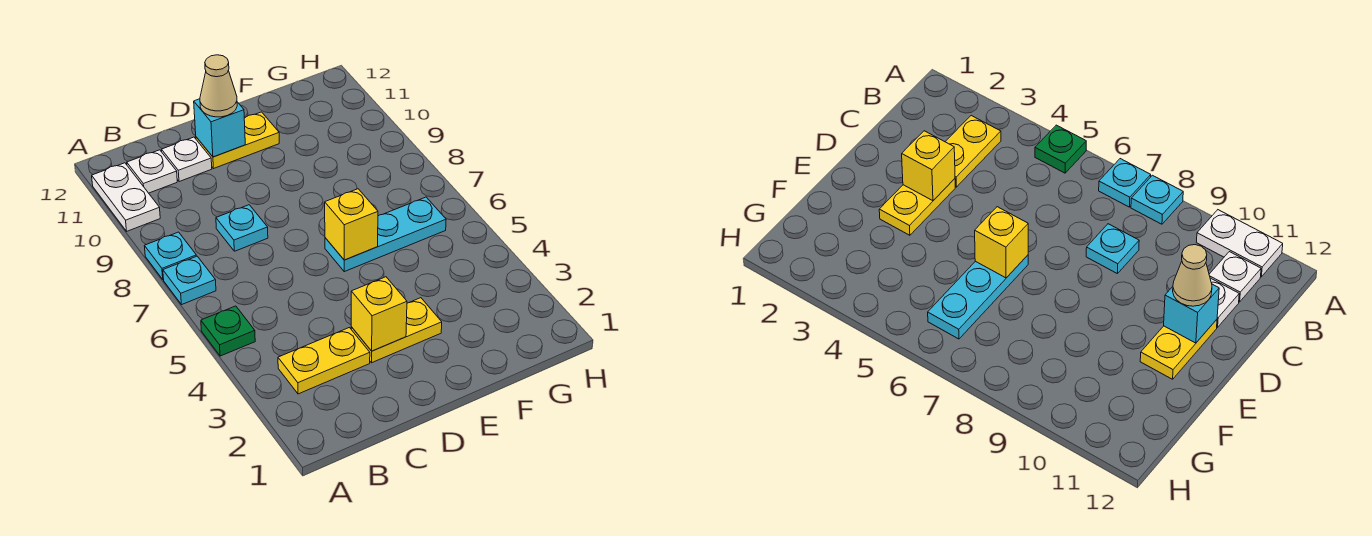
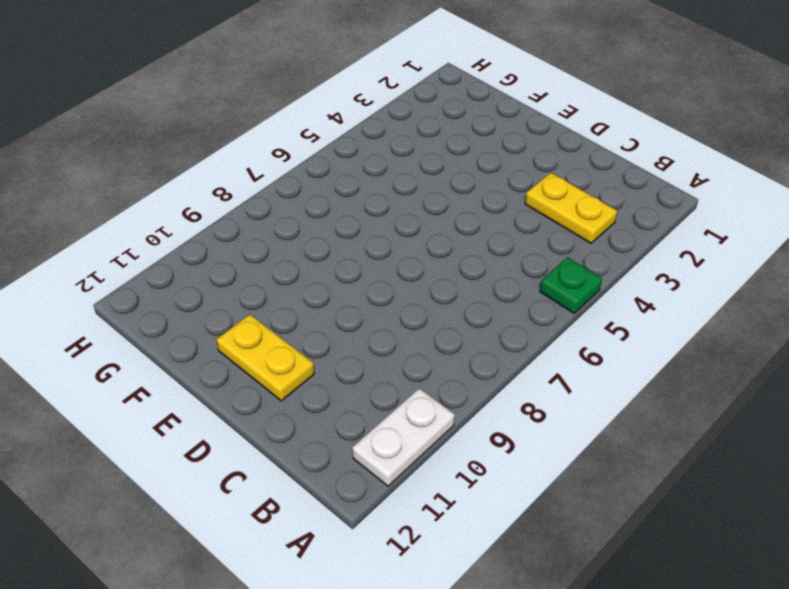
none -> cyan plate A7 level 1
none -> cyan plate A8 level 1
none -> white plate B11 level 1

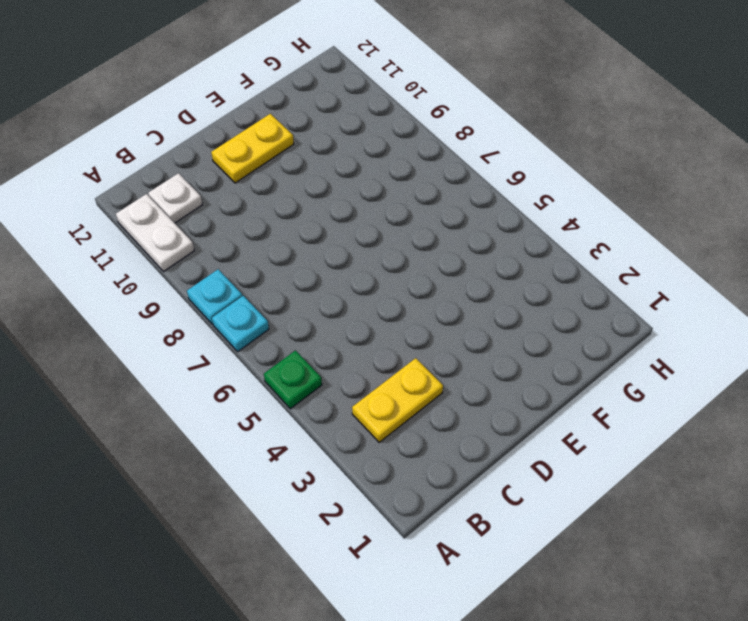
none -> cyan plate C8 level 1
none -> white plate C11 level 1
none -> yellow plate D3:E3 level 1

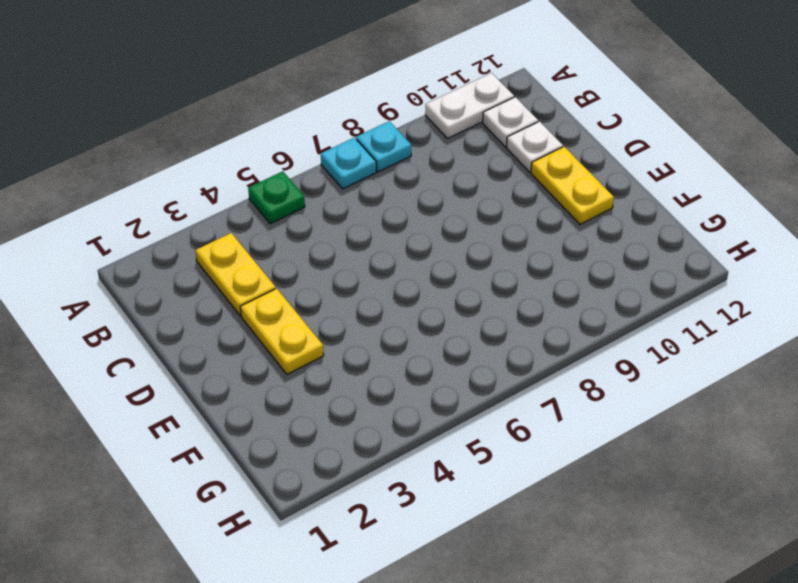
none -> cyan plate C8 level 1
none -> cyan plate E6:G6 level 1
none -> yellow brick D3 level 2

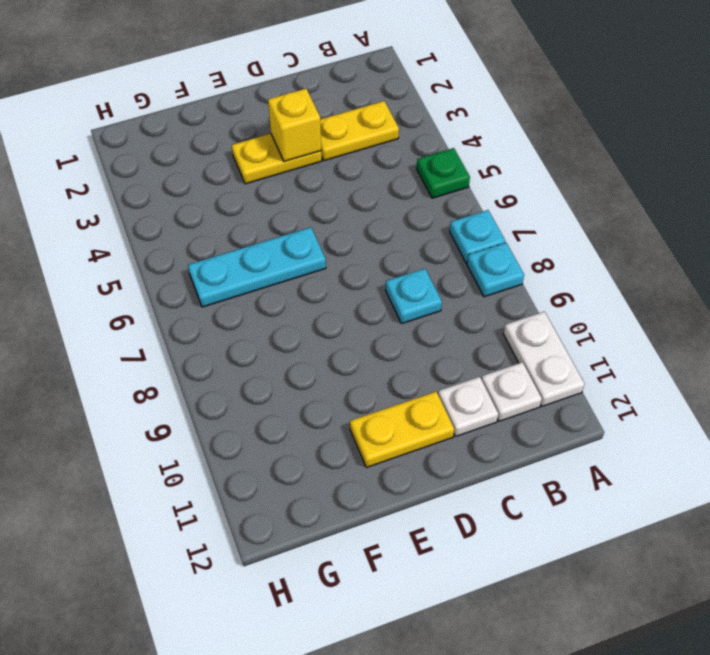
none -> cyan brick D11 level 2
none -> yellow brick E6 level 2
none -> tan cone D11 level 3

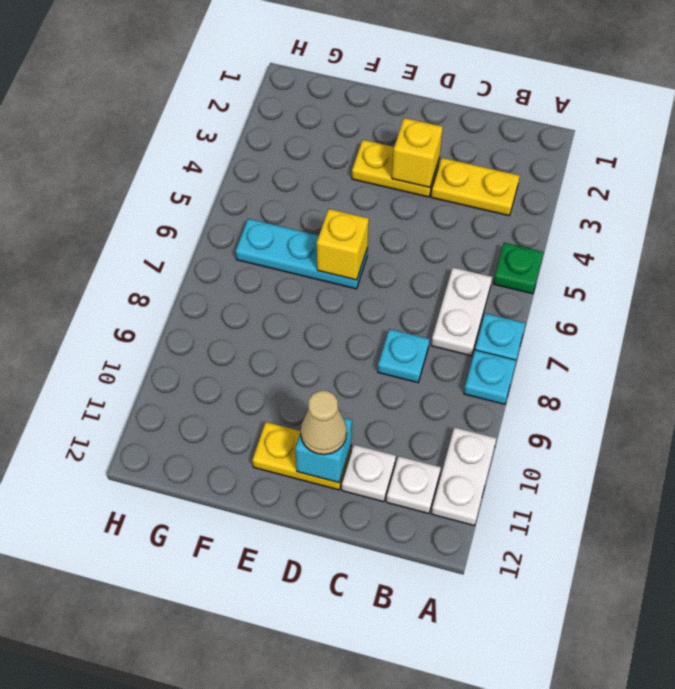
white plate B6:B7 level 1 -> none

